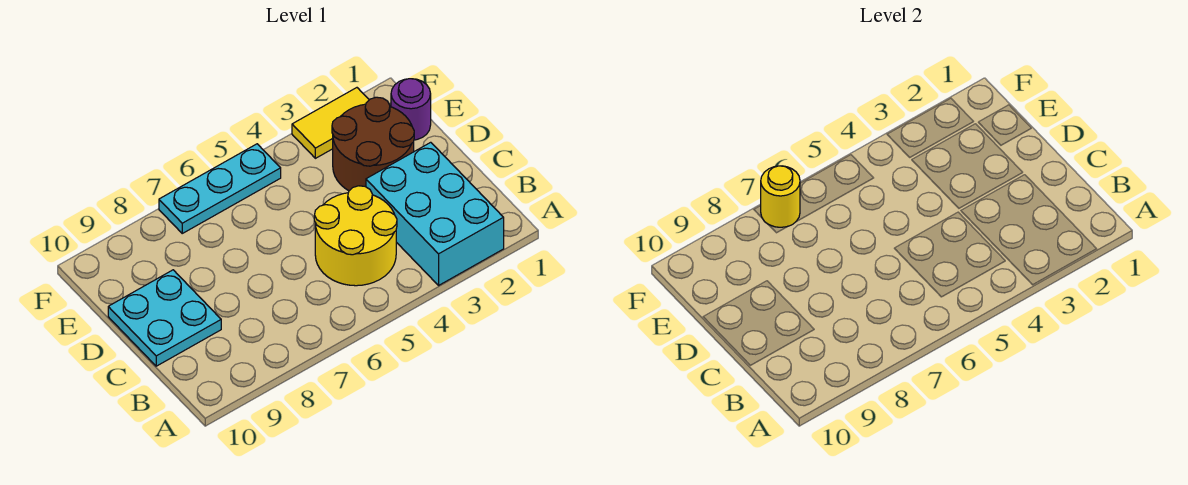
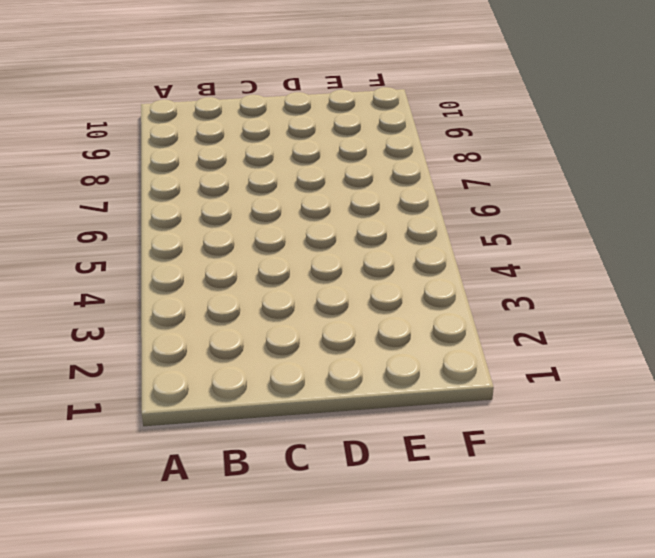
none -> cyan brick A2:C3 level 1
none -> yellow round brick B4:C5 level 1

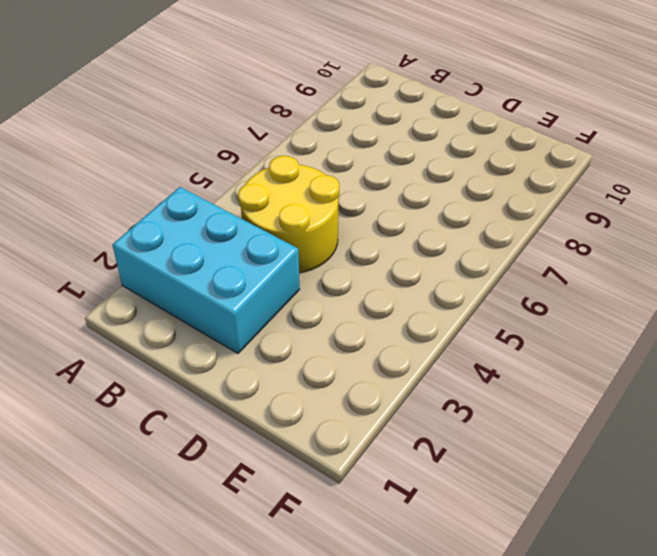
none -> cyan plate C9:D10 level 1
none -> brown round brick D2:E3 level 1

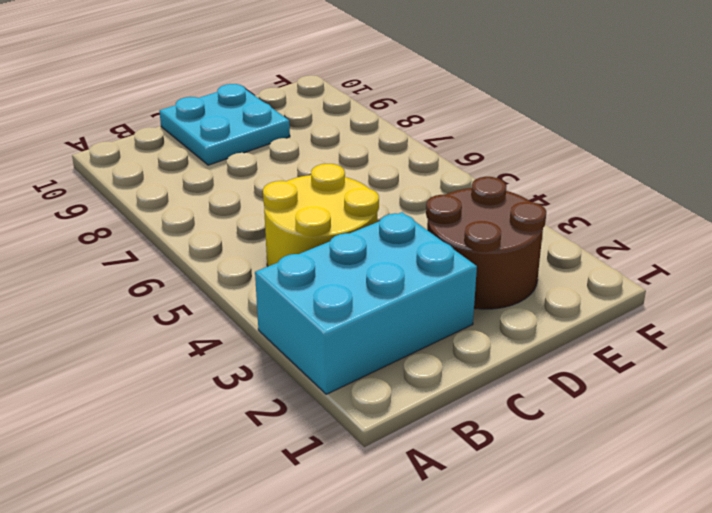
none -> purple round brick E1 level 1
none -> yellow tile F2:F3 level 1

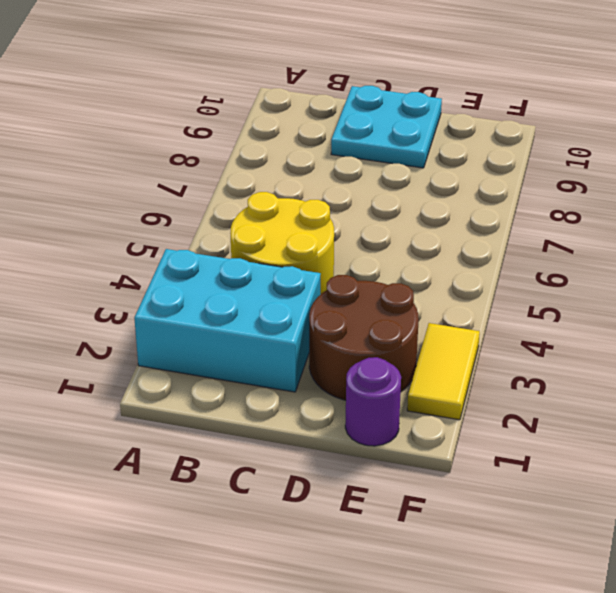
none -> cyan plate F5:F7 level 1
none -> yellow round brick F7 level 2

